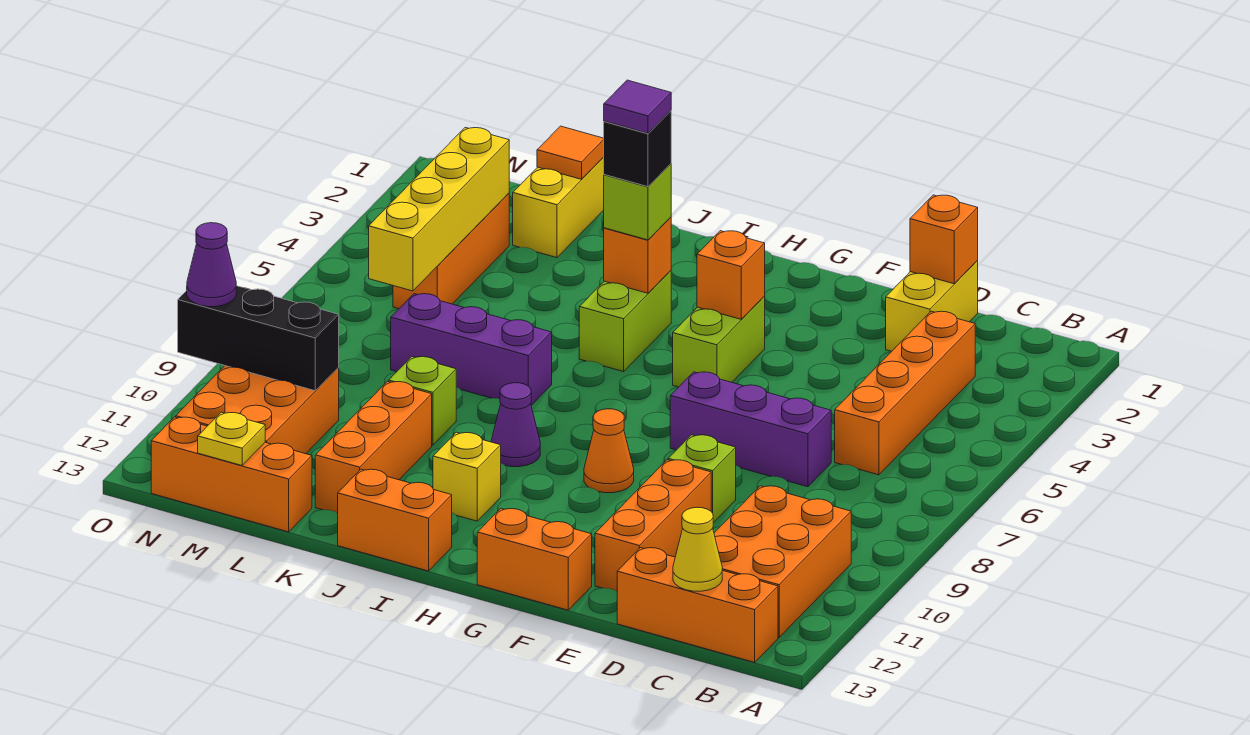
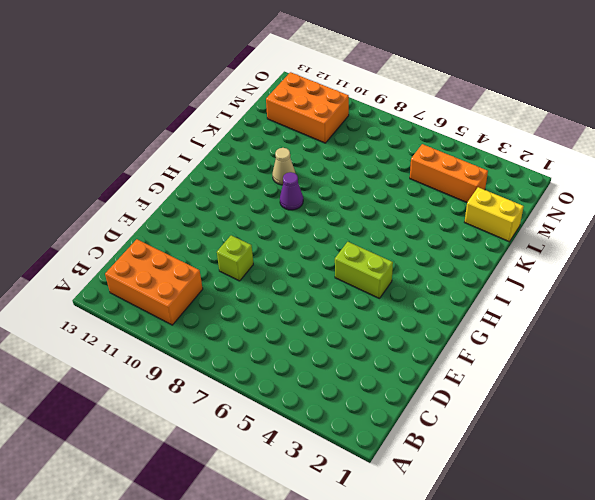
tan cone J10 level 1 -> none
none -> orange brick B13:D13 level 1
none -> orange brick C3:C6 level 1
none -> yellow brick D1:D2 level 1
none -> purple brick D7:F7 level 1

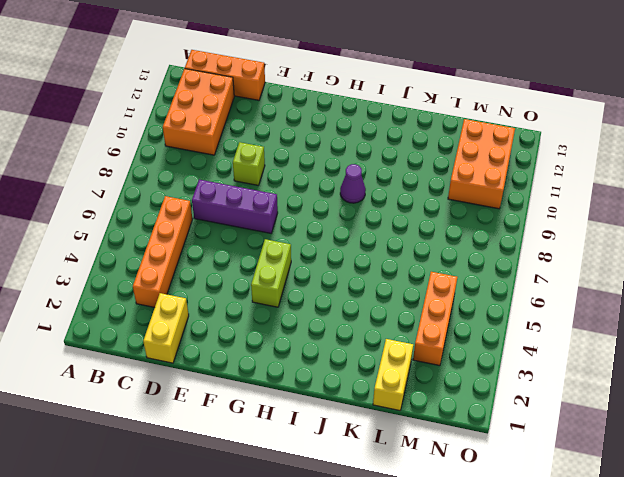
none -> orange brick E10:E12 level 1
none -> orange brick F13:G13 level 1
none -> orange cone G9 level 1
none -> lime brick I4:I5 level 1

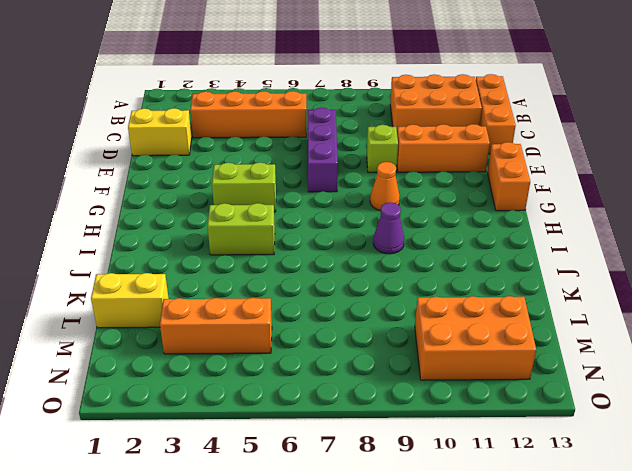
none -> yellow brick I11 level 1
none -> orange brick I13:J13 level 1
none -> purple brick J7:L7 level 1
none -> lime brick K9 level 1

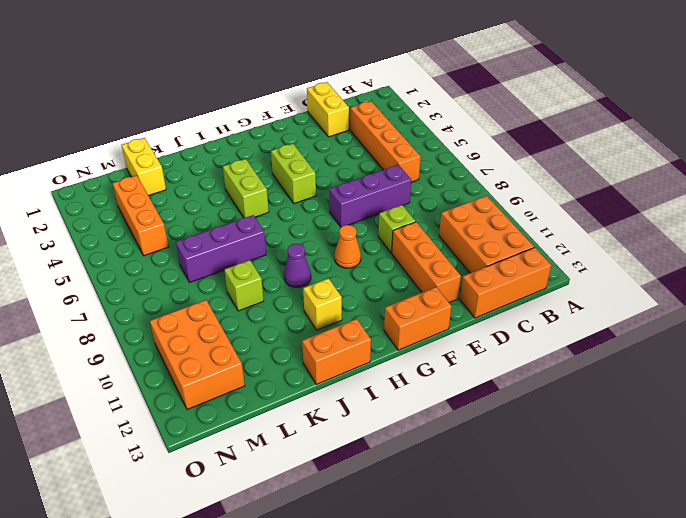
none -> orange brick K10:K12 level 1
none -> orange brick L13:N13 level 1
none -> yellow cone C13 level 2
none -> orange brick D1 level 2

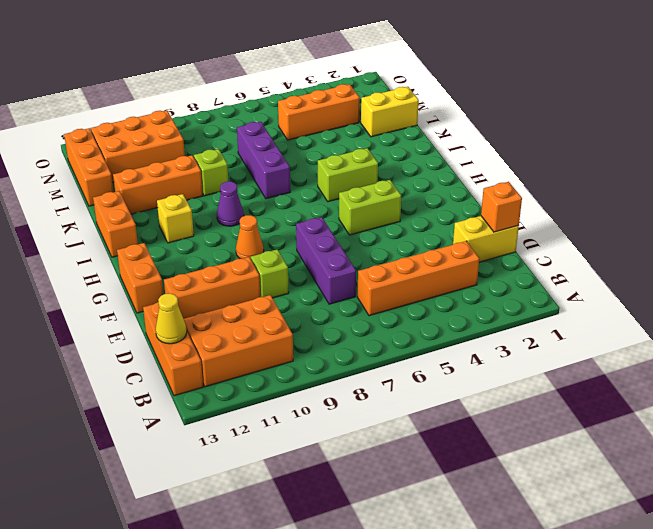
none -> orange brick G4 level 2
none -> orange brick I4 level 2
none -> orange tile L1 level 2
none -> yellow brick M3:M6 level 2

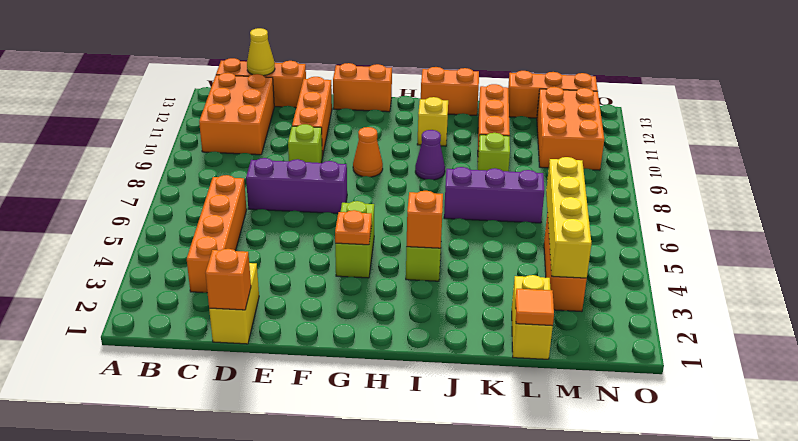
orange plate G4 level 2 -> orange brick G4 level 2
none -> black brick M10:O10 level 2
none -> yellow plate M13 level 2
none -> lime brick I4 level 3
none -> purple cone O10 level 3

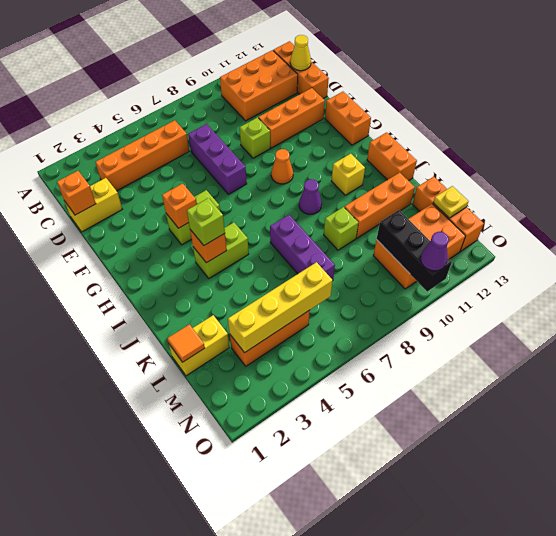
none -> black brick I4 level 4
none -> purple tile I4 level 5

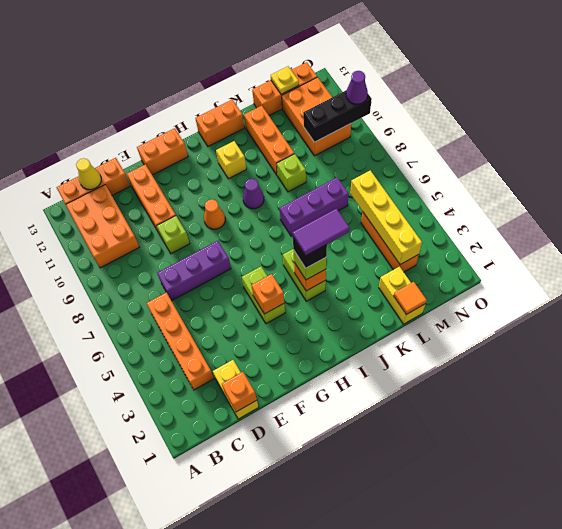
purple tile I4:J4 level 5 -> purple tile I4 level 5

